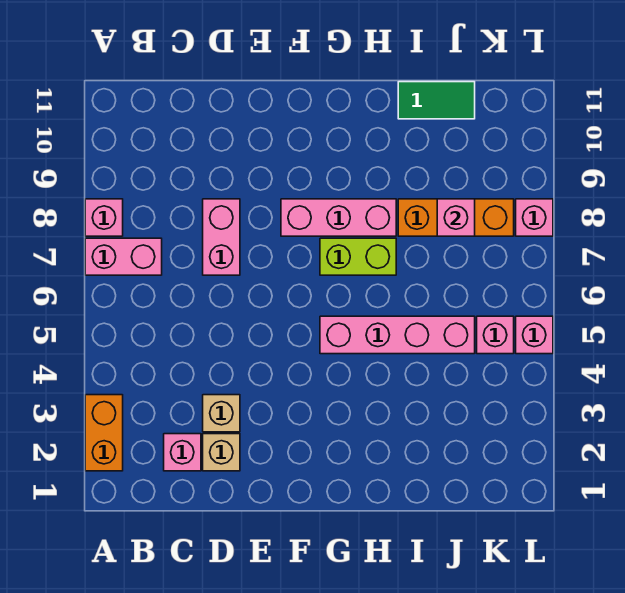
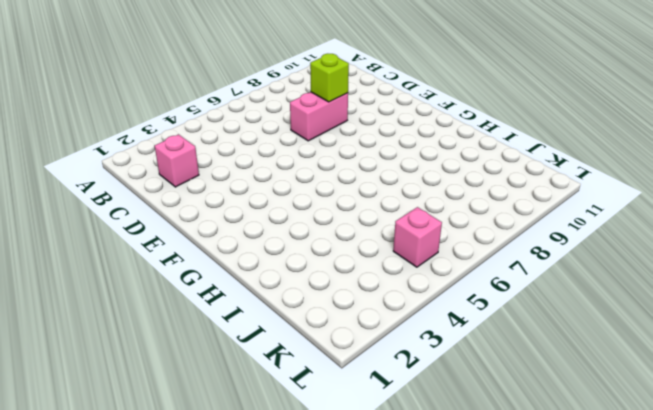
lime brick D8 level 2 -> none
none -> orange brick A2:A3 level 1
none -> pink brick A7:B7 level 1
none -> pink brick A8 level 1

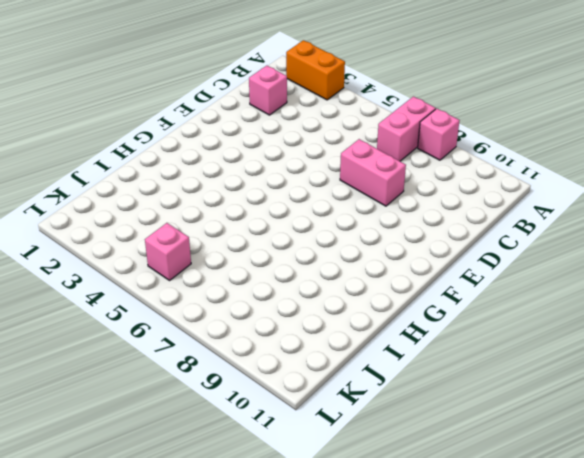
none -> tan brick D2 level 1
none -> tan brick D3 level 1
none -> pink brick F8:H8 level 1

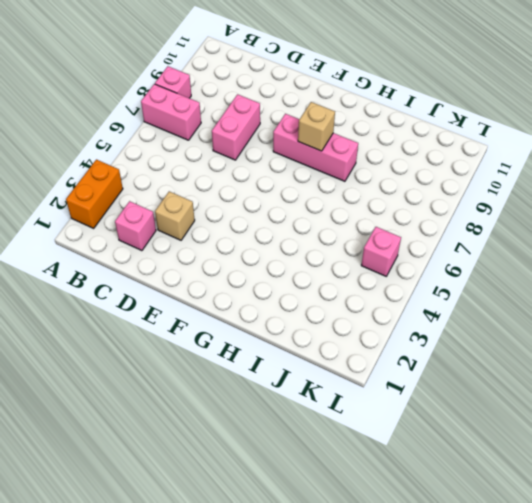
tan brick G8 level 2 -> tan brick D2 level 1
none -> pink brick G5:J5 level 1
none -> lime brick G7:H7 level 1
none -> orange brick I8:K8 level 1

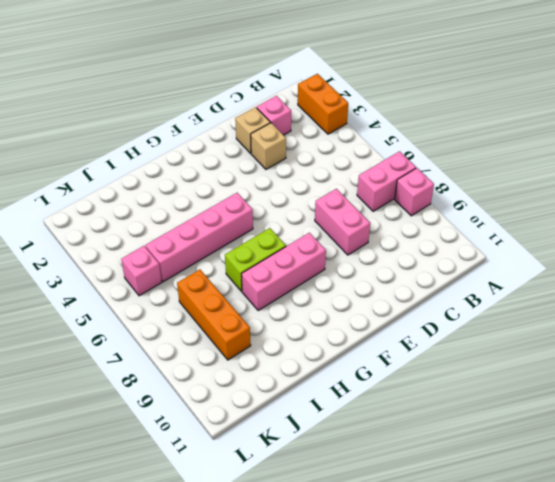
orange brick J7:J9 level 1 -> orange brick I8:K8 level 1
none -> green tile I11:J11 level 1
none -> pink brick L5 level 1
none -> pink brick L8 level 1

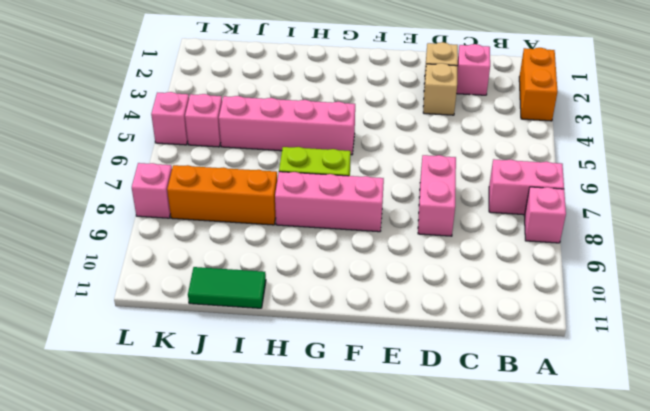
none -> pink brick J8 level 2

